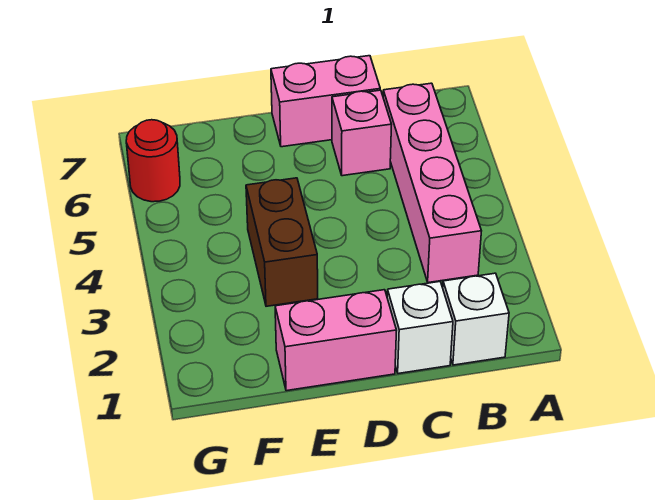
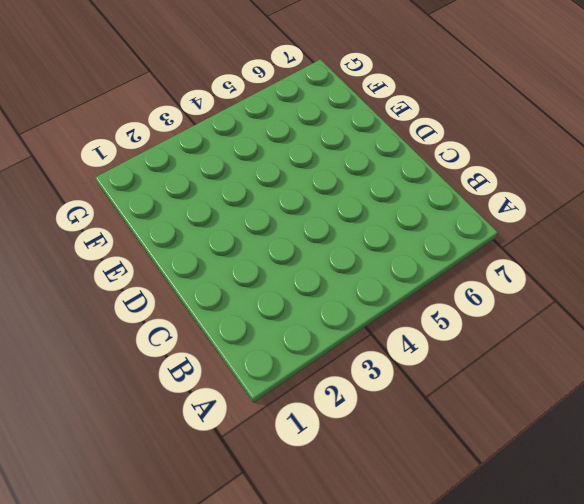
none -> white brick B1 level 1
none -> pink brick B3:B6 level 1

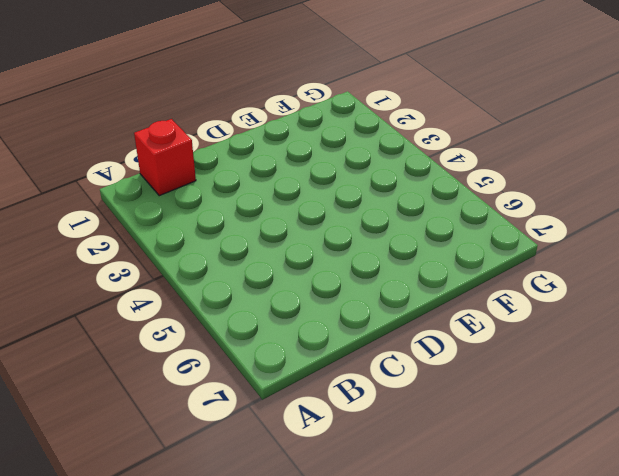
red brick B1 level 1 -> white brick B1 level 1
none -> pink brick B3:B6 level 1
none -> white brick C1 level 1

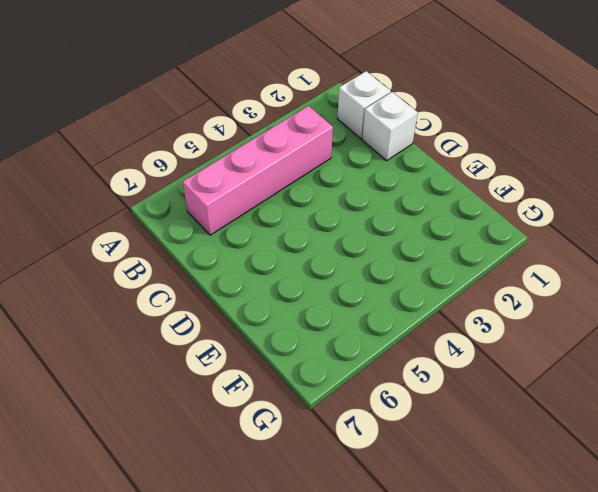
none -> pink brick C6 level 1
none -> pink brick C7:D7 level 1

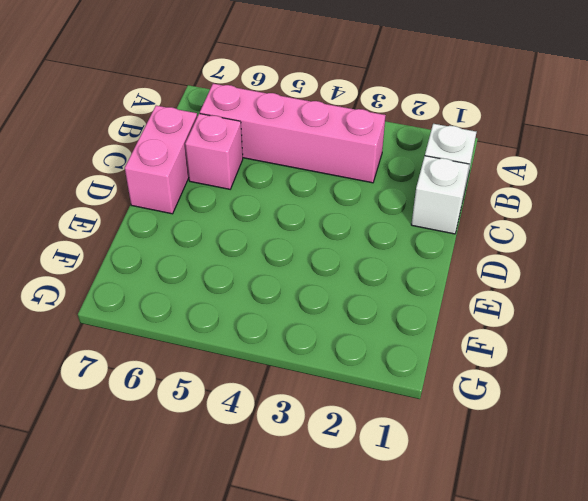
none -> pink brick D1:E1 level 1
none -> brown brick E3:E4 level 1

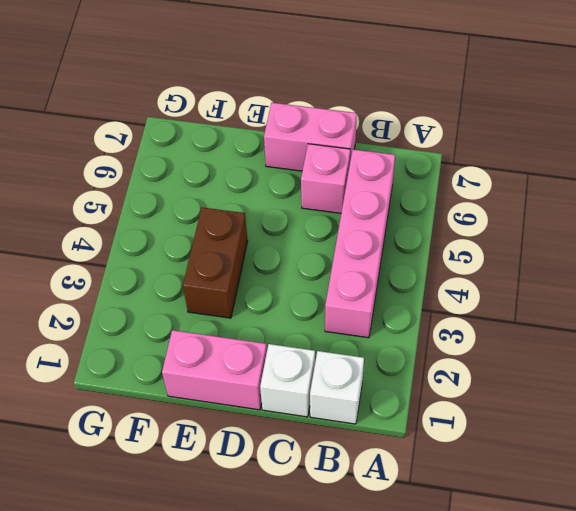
none -> red round brick G6 level 1

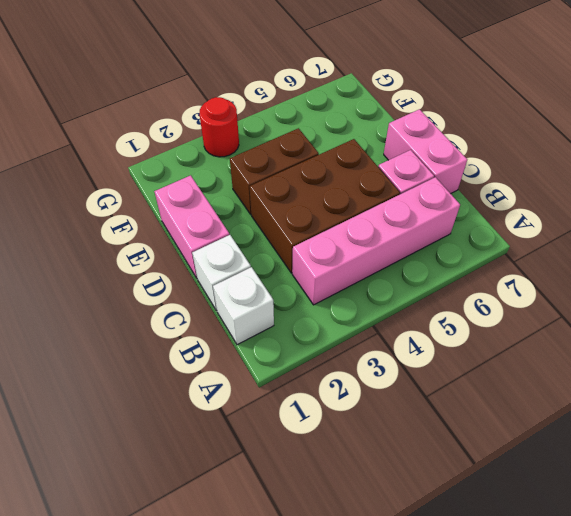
brown brick C3:D5 level 1 -> none
red round brick G3 level 1 -> red round brick G6 level 1

